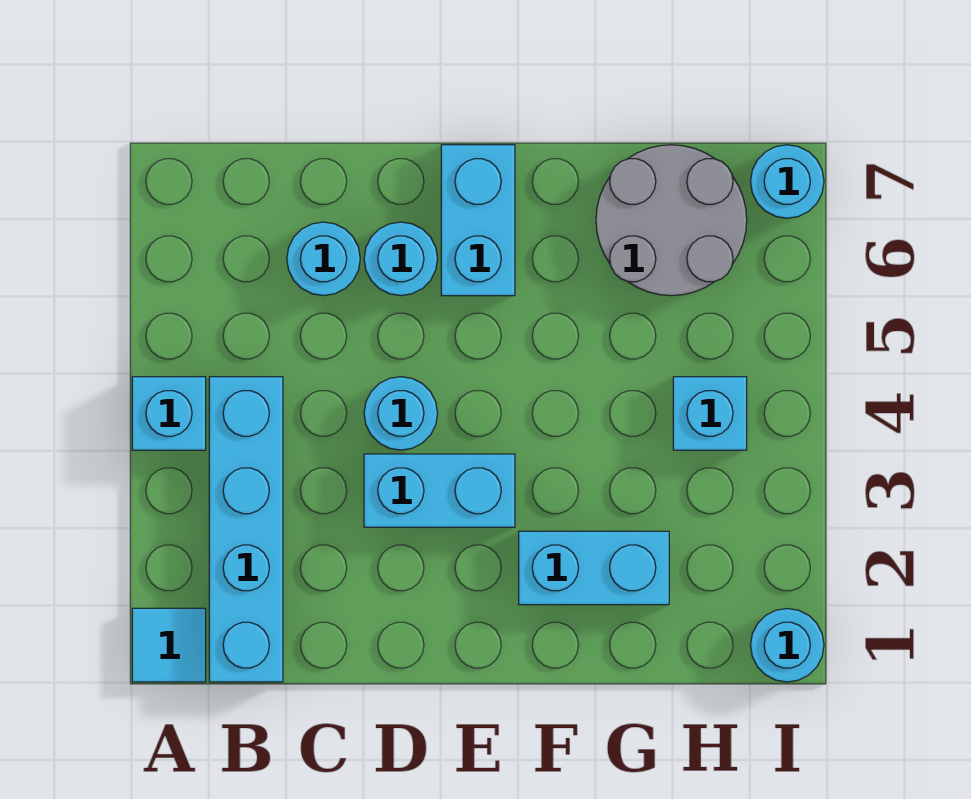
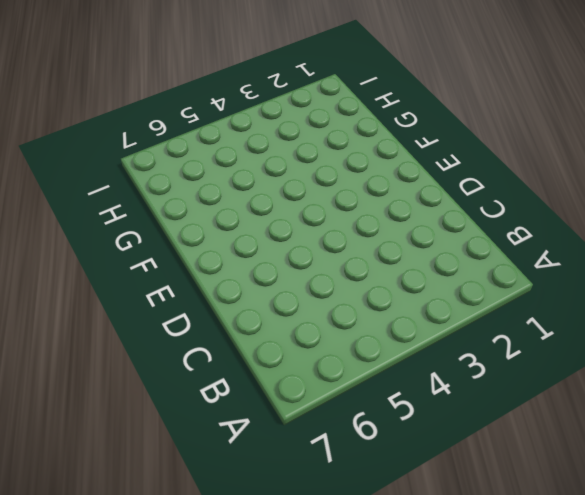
none -> cyan tile A1 level 1
none -> cyan brick A4 level 1
none -> cyan brick B1:B4 level 1

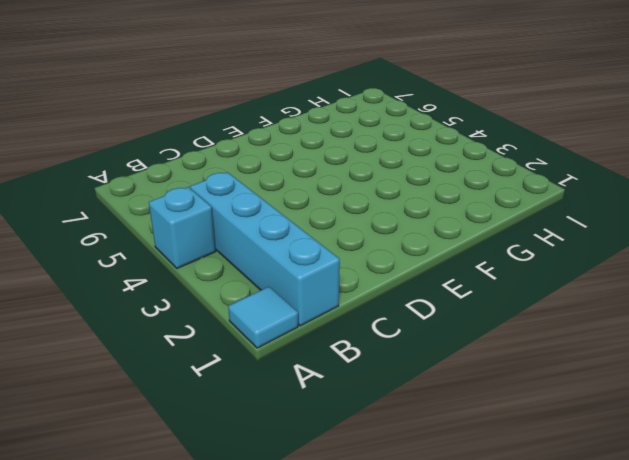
none -> cyan round brick C6 level 1
none -> cyan brick D3:E3 level 1
none -> cyan round brick D4 level 1

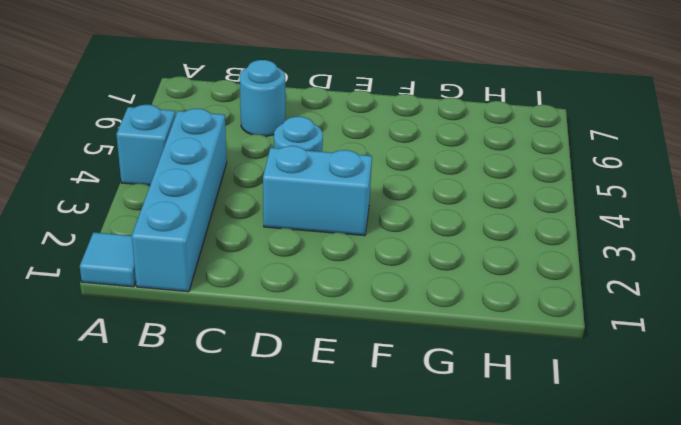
none -> cyan round brick D6 level 1
none -> cyan brick E6:E7 level 1
none -> cyan brick F2:G2 level 1

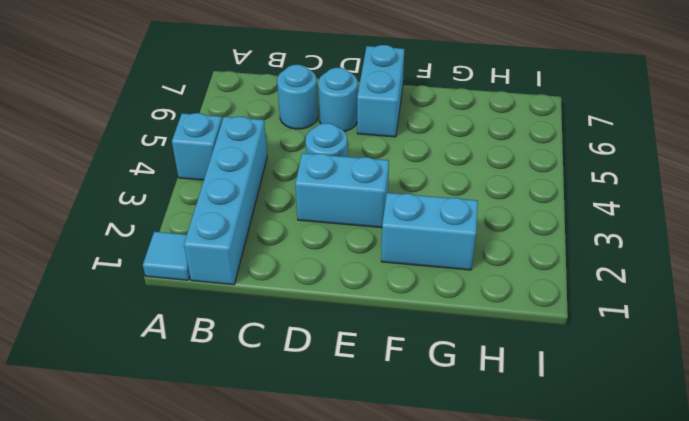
none -> grey round brick G6:H7 level 1
none -> cyan brick H4 level 1
none -> cyan round brick I1 level 1

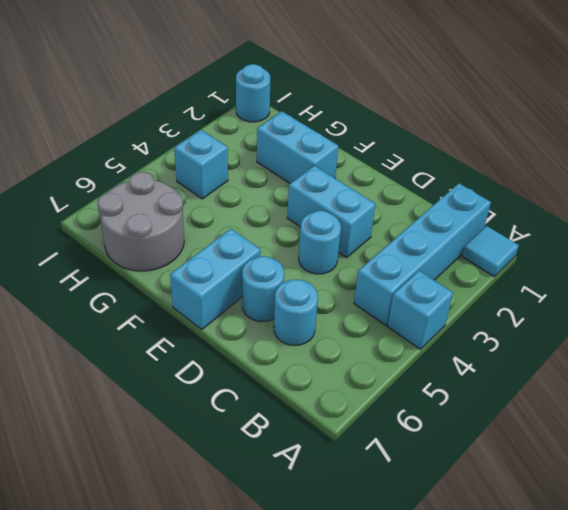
none -> cyan round brick I7 level 1

